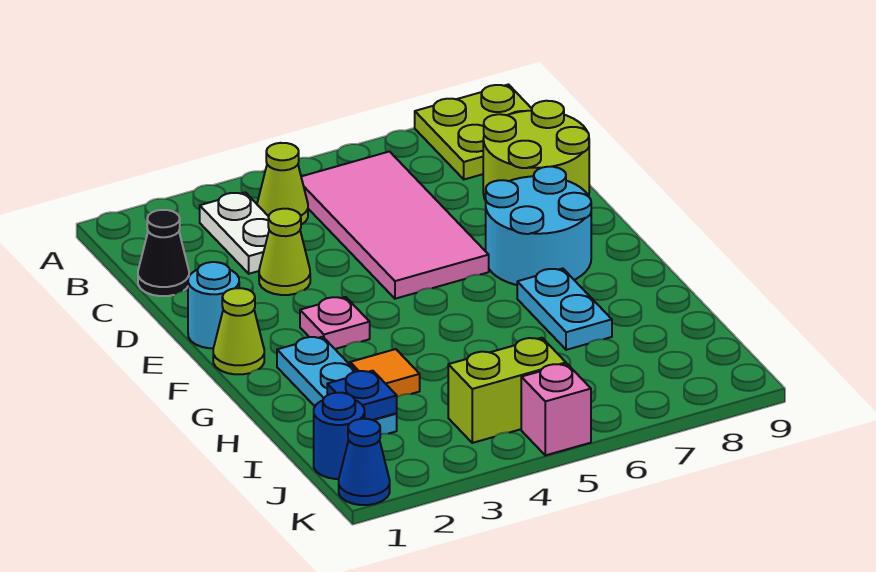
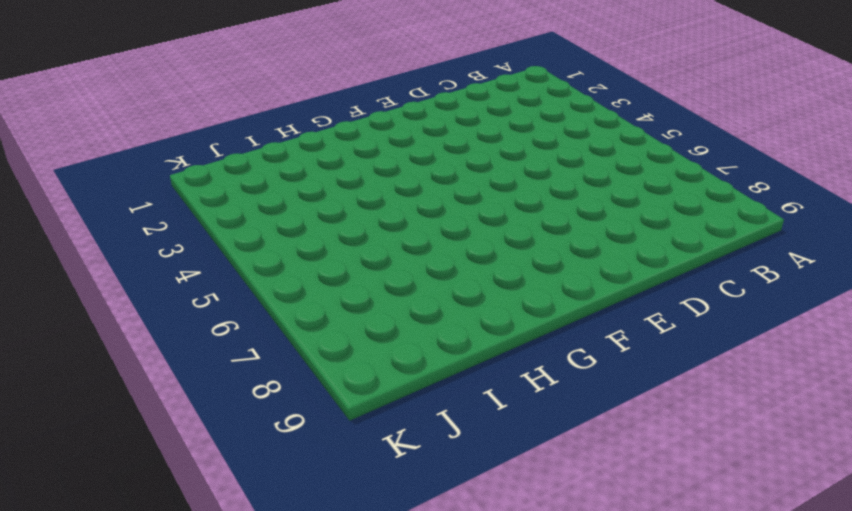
none -> lime plate A8:B9 level 1
none -> white plate B3:C3 level 1
none -> lime cone B4 level 1

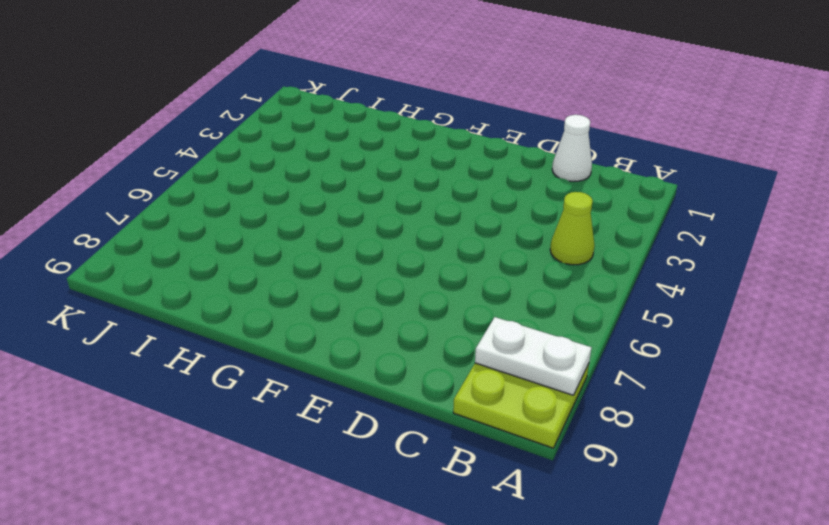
white plate A8:B8 level 2 -> white plate B3:C3 level 1
white cone C1 level 1 -> black cone C1 level 1
none -> pink tile B5:E6 level 1
none -> lime round brick C8:D9 level 1
none -> lime cone D3 level 1

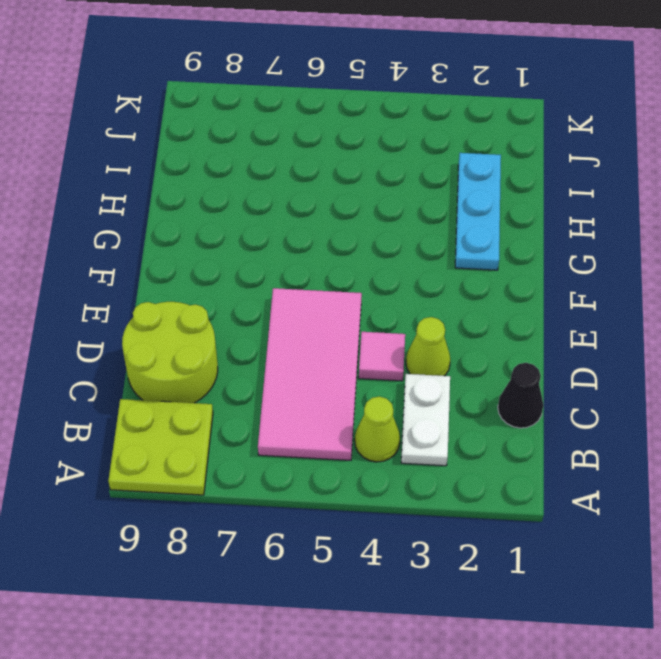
pink tile D4 level 1 -> none
none -> cyan round brick E1 level 1
none -> cyan round brick E7:F8 level 1
none -> lime cone F1 level 1

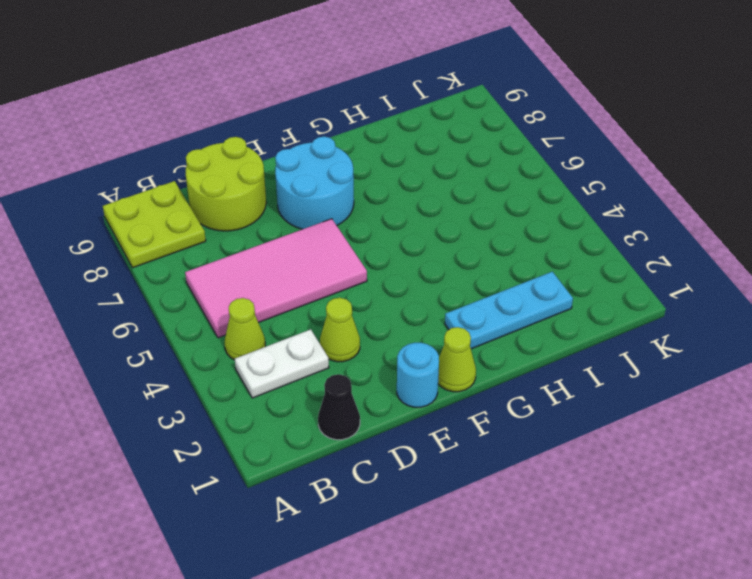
none -> pink plate F3 level 1
none -> cyan plate G7:H7 level 1
none -> orange tile H3 level 1

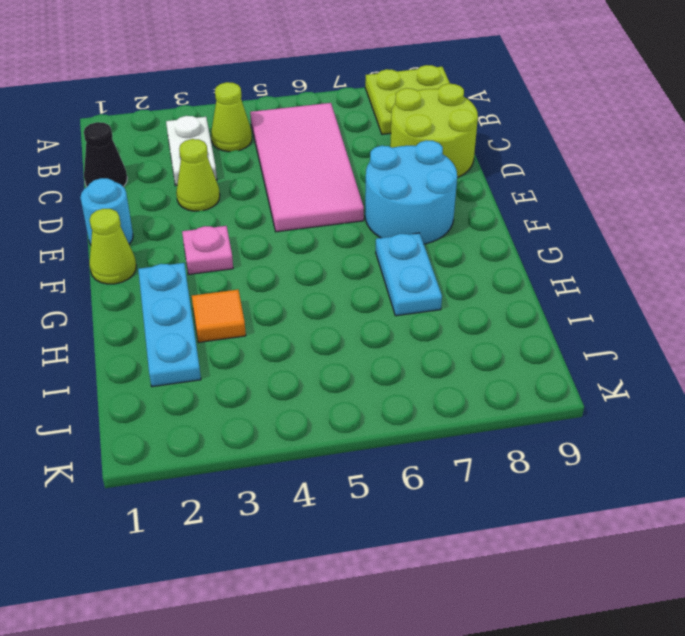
none -> blue round brick J1 level 1
none -> lime brick J4:J5 level 1
none -> blue cone K1 level 1

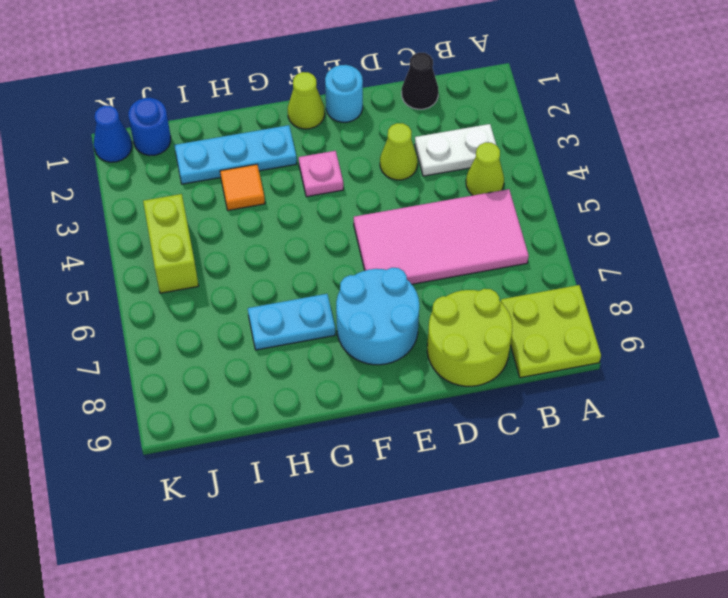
none -> pink brick K5 level 1
none -> blue plate I2 level 2

